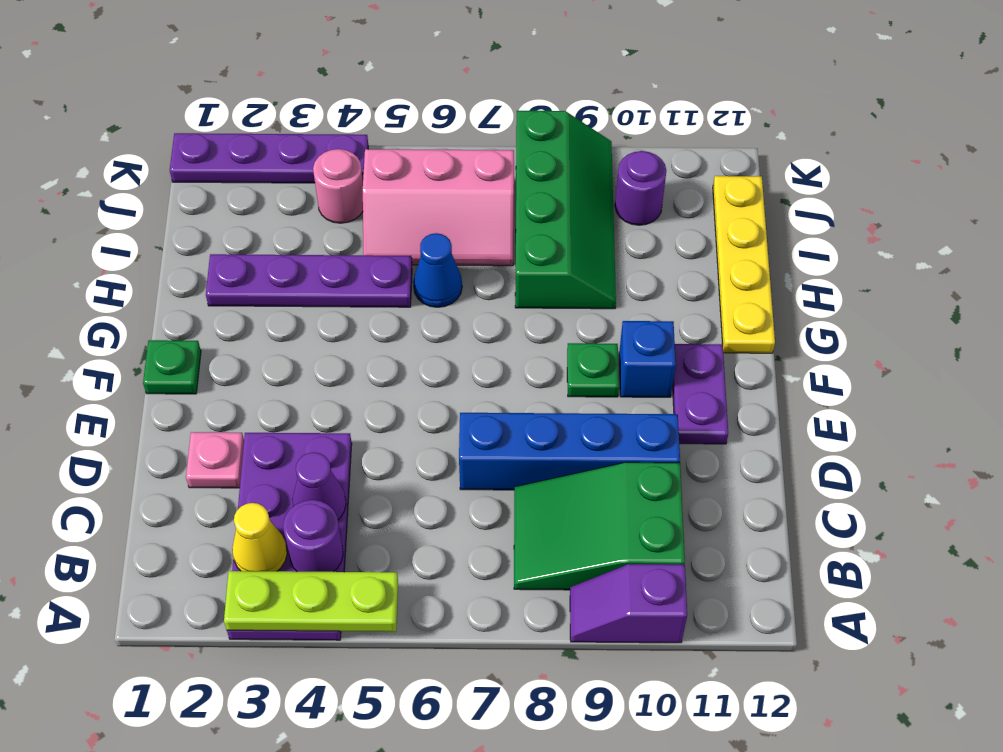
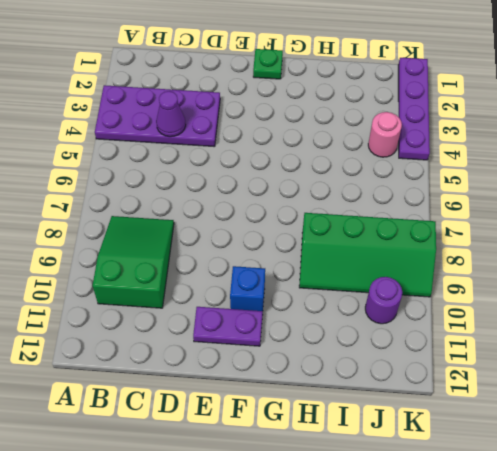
none -> purple slope A9:A10 level 1 top 10
none -> pink plate D2 level 1
none -> blue brick D7:D10 level 1

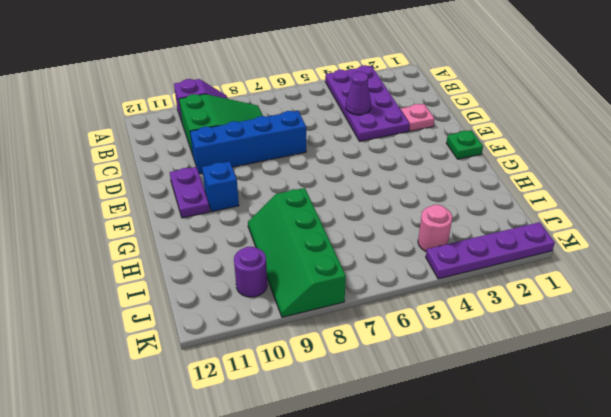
none -> green plate F9 level 1
none -> yellow plate G12:J12 level 1
none -> purple plate H2:H5 level 1

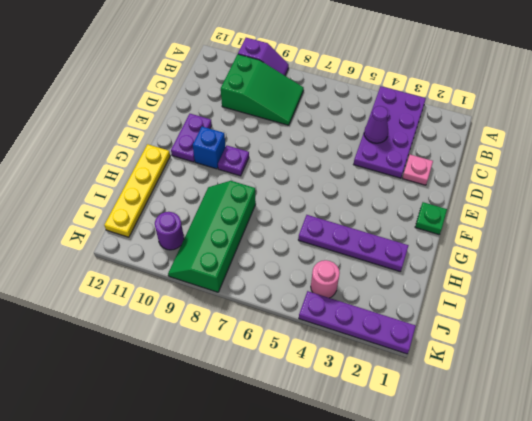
purple plate F9 level 1 -> green plate F9 level 1
none -> blue brick D7:D10 level 1
none -> blue cone H6 level 1
none -> pink slope I5:J7 level 1 top J

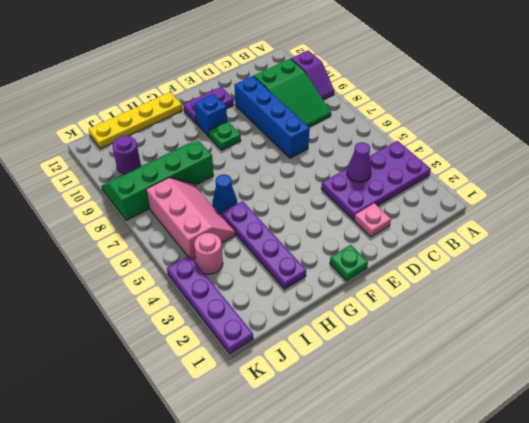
none -> lime plate A3:A5 level 2
none -> yellow cone B3 level 2
none -> purple round brick B4 level 2

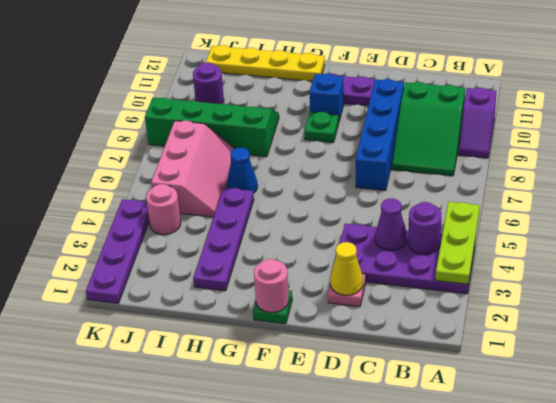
yellow cone D2 level 2 -> yellow cone B3 level 2
pink round brick F1 level 2 -> none

